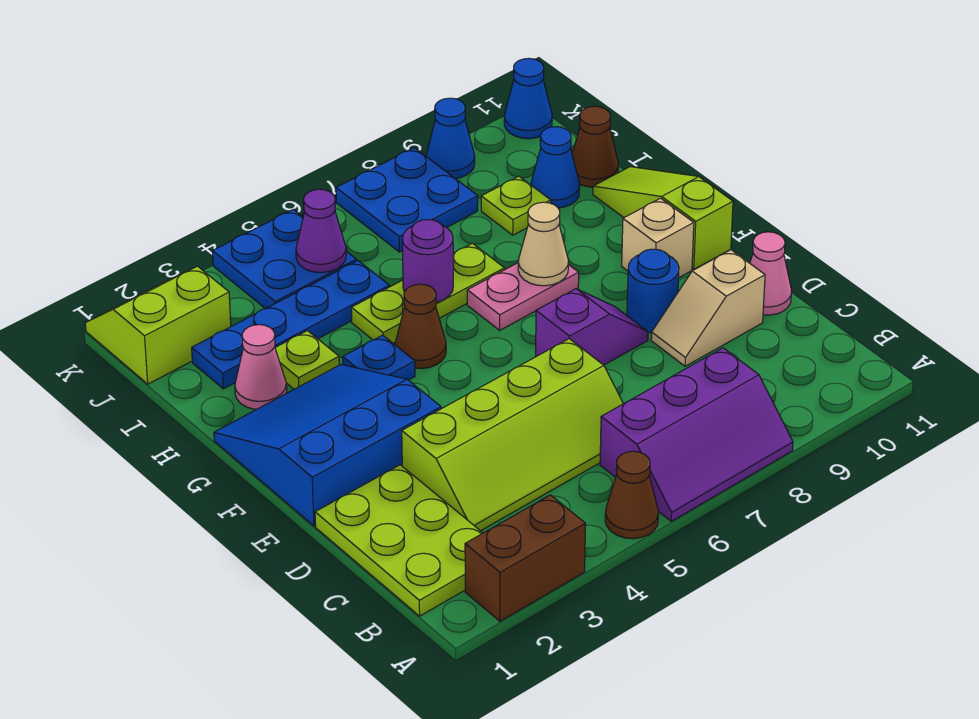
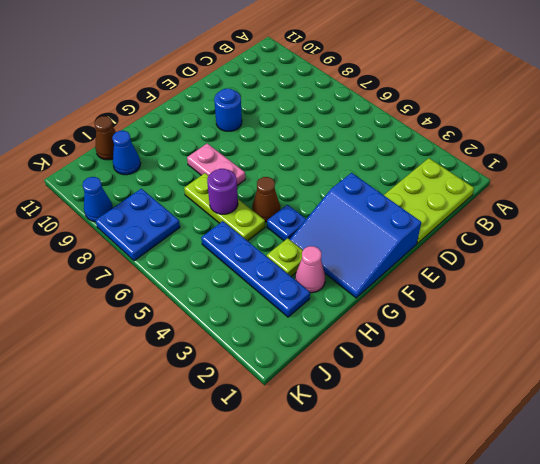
none -> brown brick A2:A3 level 1
none -> brown cone A5 level 1
none -> purple slope A6:B8 level 1 top B
none -> lime slope C3:D6 level 1 top D

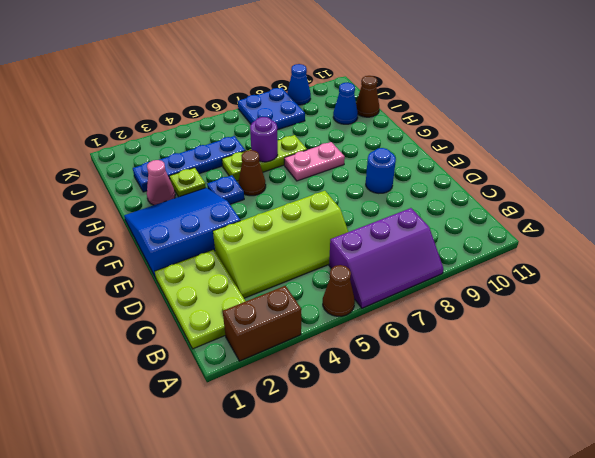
none -> tan slope D9:D10 level 1 top 10
none -> pink cone D11 level 1
none -> purple slope E7:E8 level 1 top 7
none -> tan brick F10 level 1

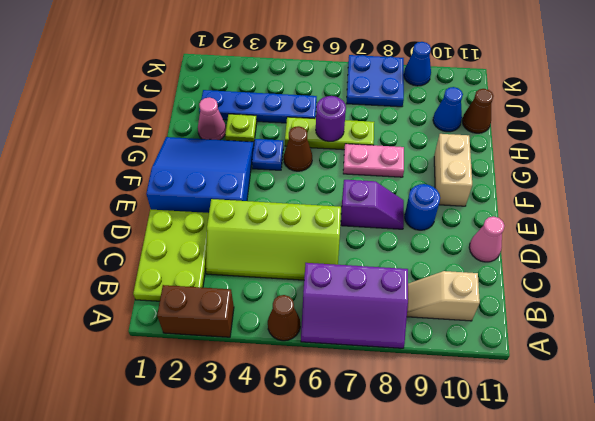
tan slope B9:B10 level 1 top 10 -> tan slope D9:D10 level 1 top 10
tan brick F10:G10 level 1 -> tan brick F10 level 1
none -> lime slope F11:H11 level 1 top F
none -> lime plate I9 level 1
none -> lime slope J1:K2 level 1 top J
none -> blue plate J4:K5 level 1

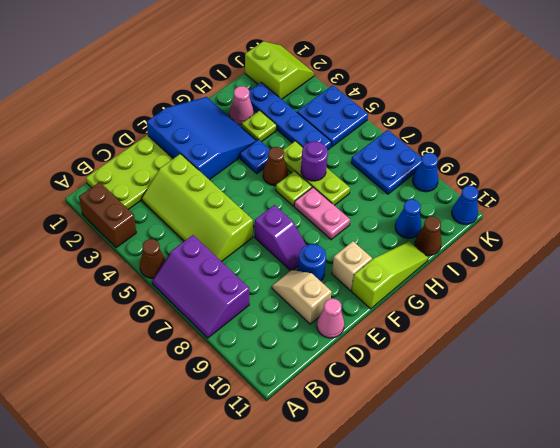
lime plate G6 level 1 -> lime plate I9 level 1
none -> tan cone G8 level 2
none -> purple cone J5 level 2

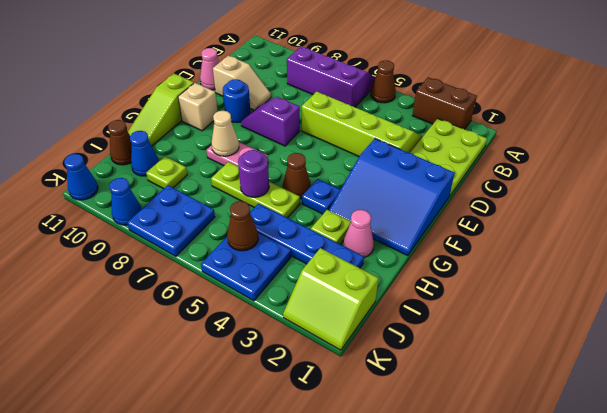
brown cone J5 level 2 -> purple cone J5 level 2

